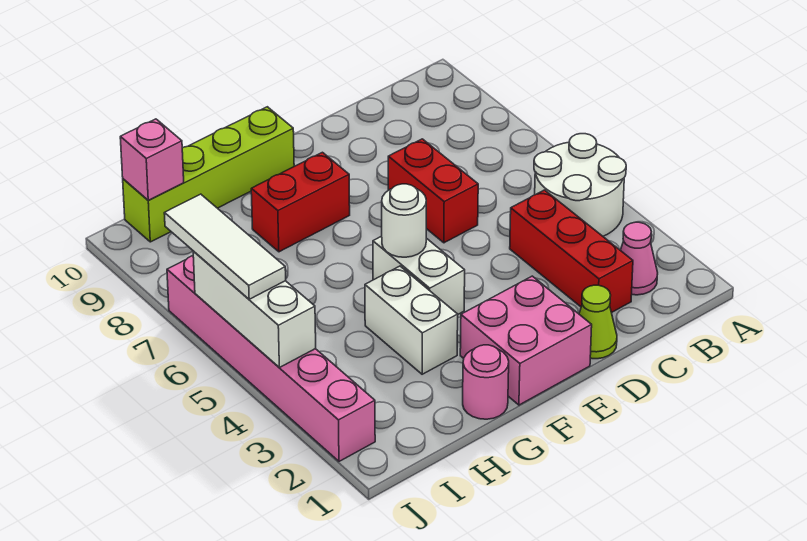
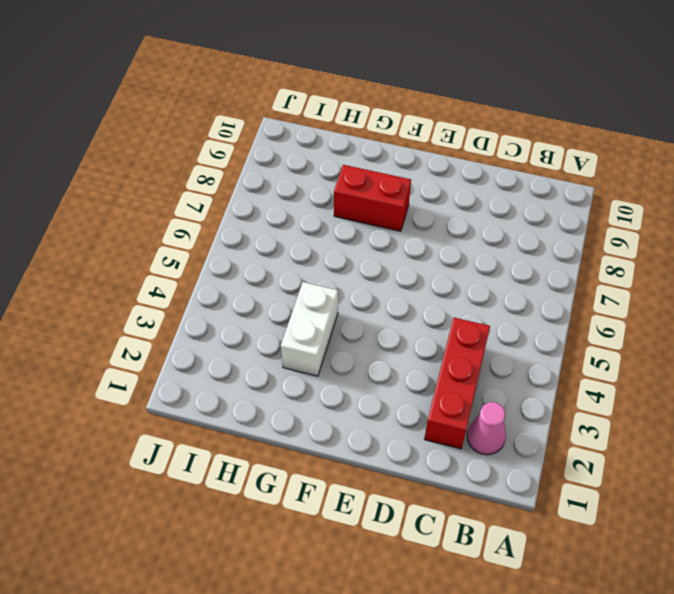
none -> white round brick A4:B5 level 1
none -> lime cone D1 level 1
none -> red brick D6:D7 level 1

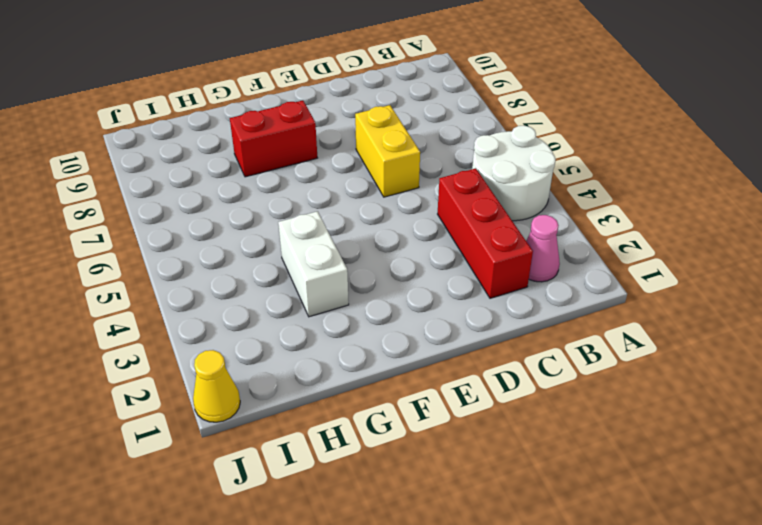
yellow brick D6:D7 level 1 -> red brick D6:D7 level 1
yellow cone J1 level 1 -> none
none -> lime cone D1 level 1
none -> pink brick E1:F2 level 1
none -> white brick F4:F5 level 1

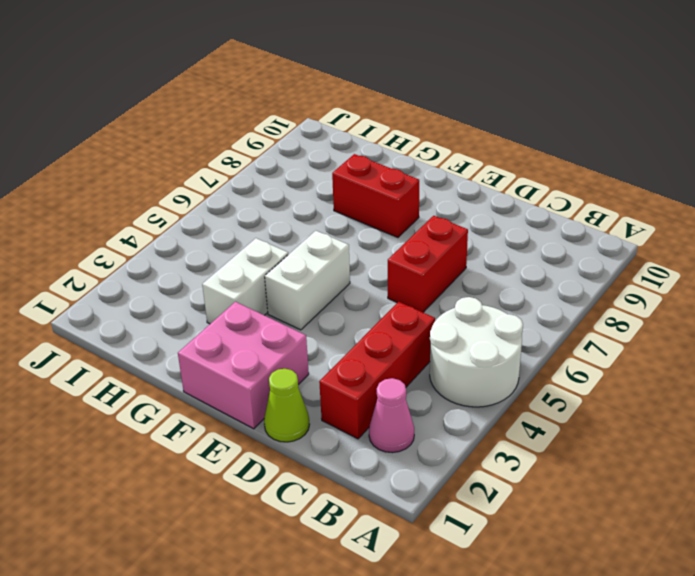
none -> lime brick F10:I10 level 1
none -> pink round brick G1 level 1
none -> pink brick J2:J7 level 1

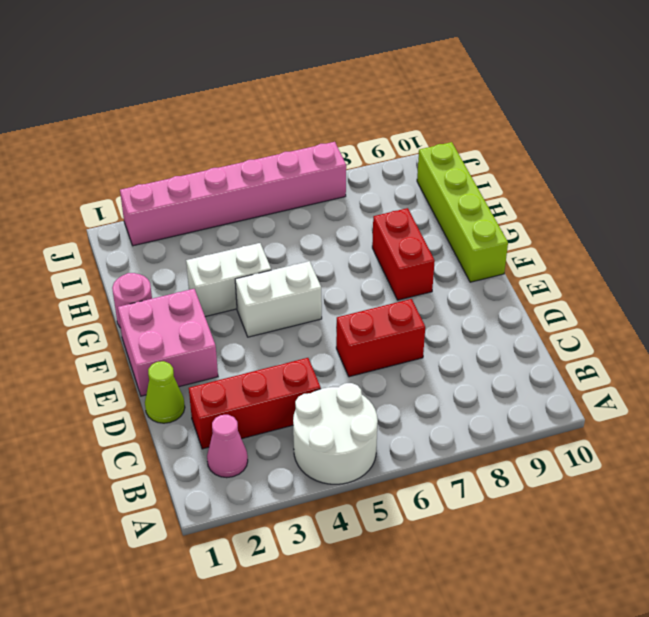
none -> white round brick F5 level 2
none -> pink brick I10 level 2
none -> white brick J4:J6 level 2

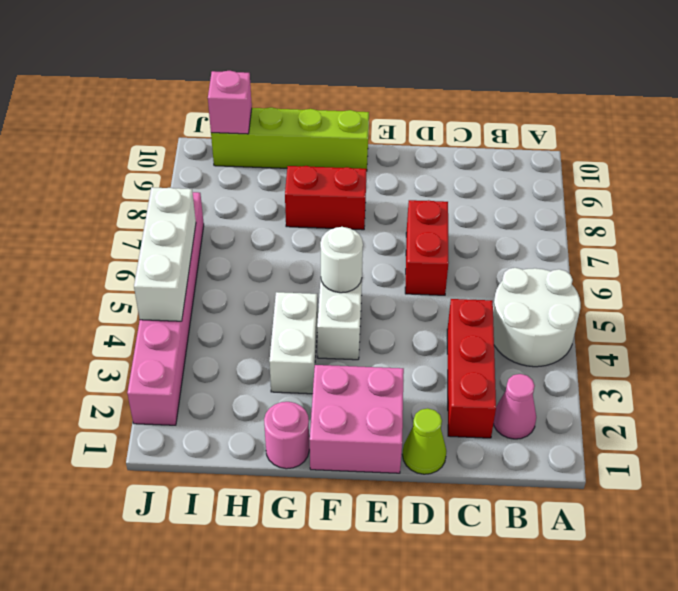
none -> white tile J5:J7 level 3

